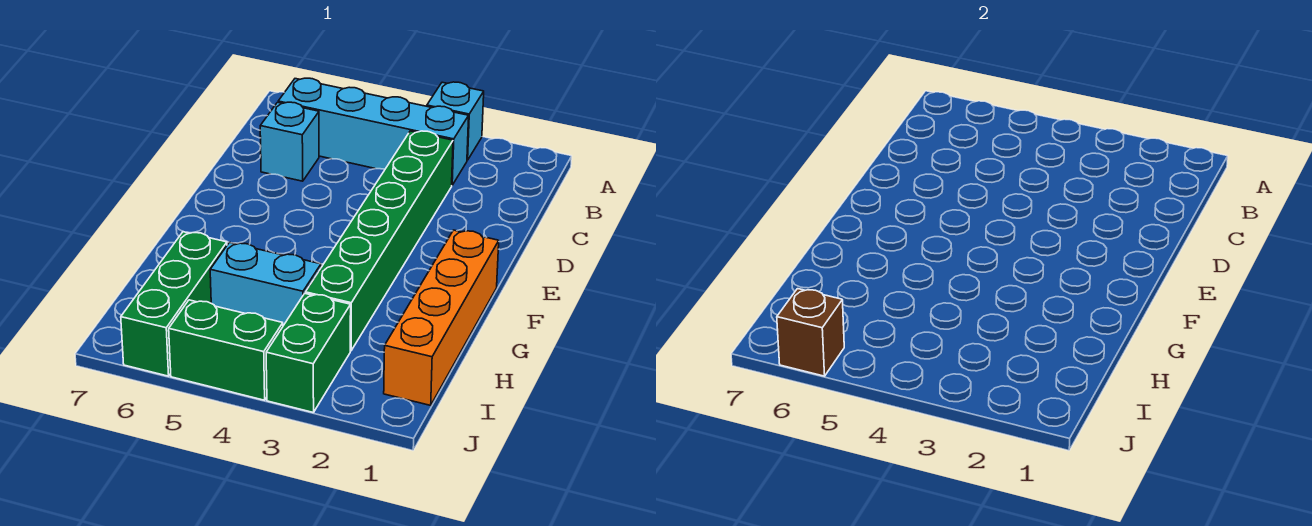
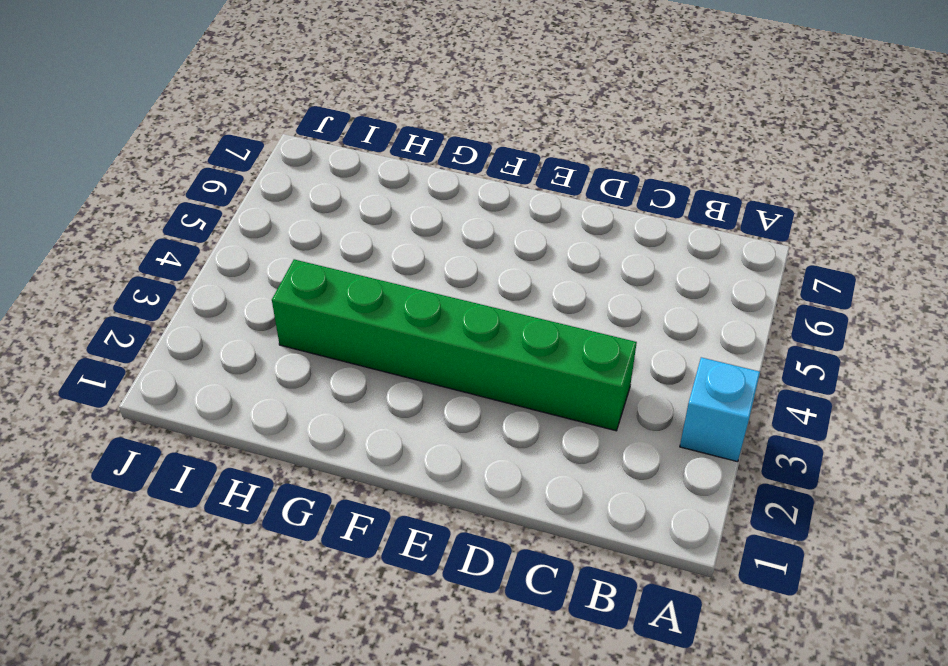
none -> cyan brick B3:B6 level 1
none -> cyan brick C6 level 1

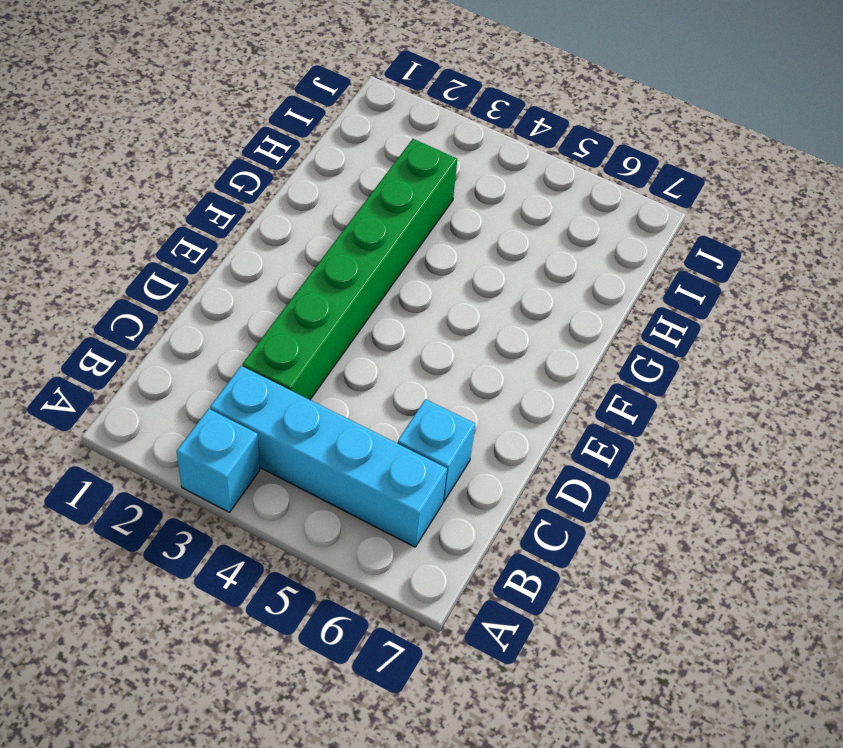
none -> orange brick F1:I1 level 1
none -> cyan brick H4:H5 level 1

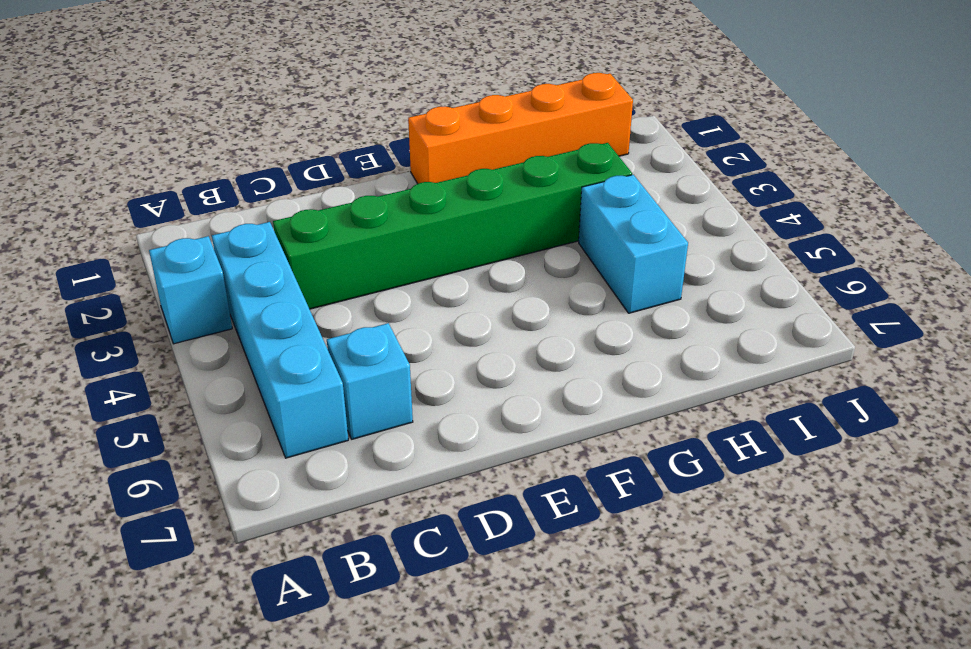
none -> green brick H6:J6 level 1
none -> green brick I3:J3 level 1

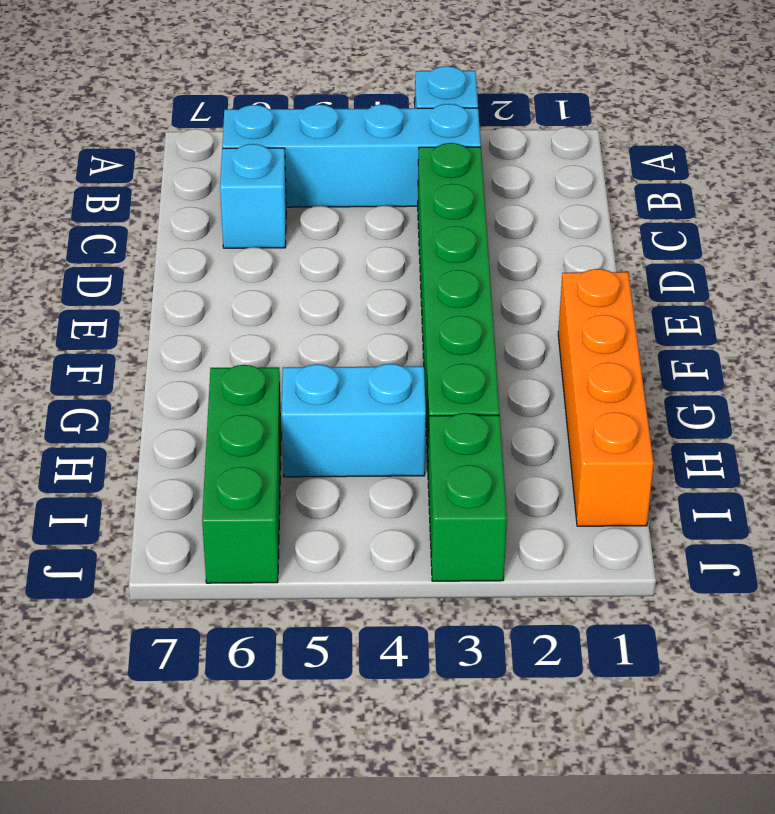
none -> green brick J4:J5 level 1
none -> brown brick J6 level 2

